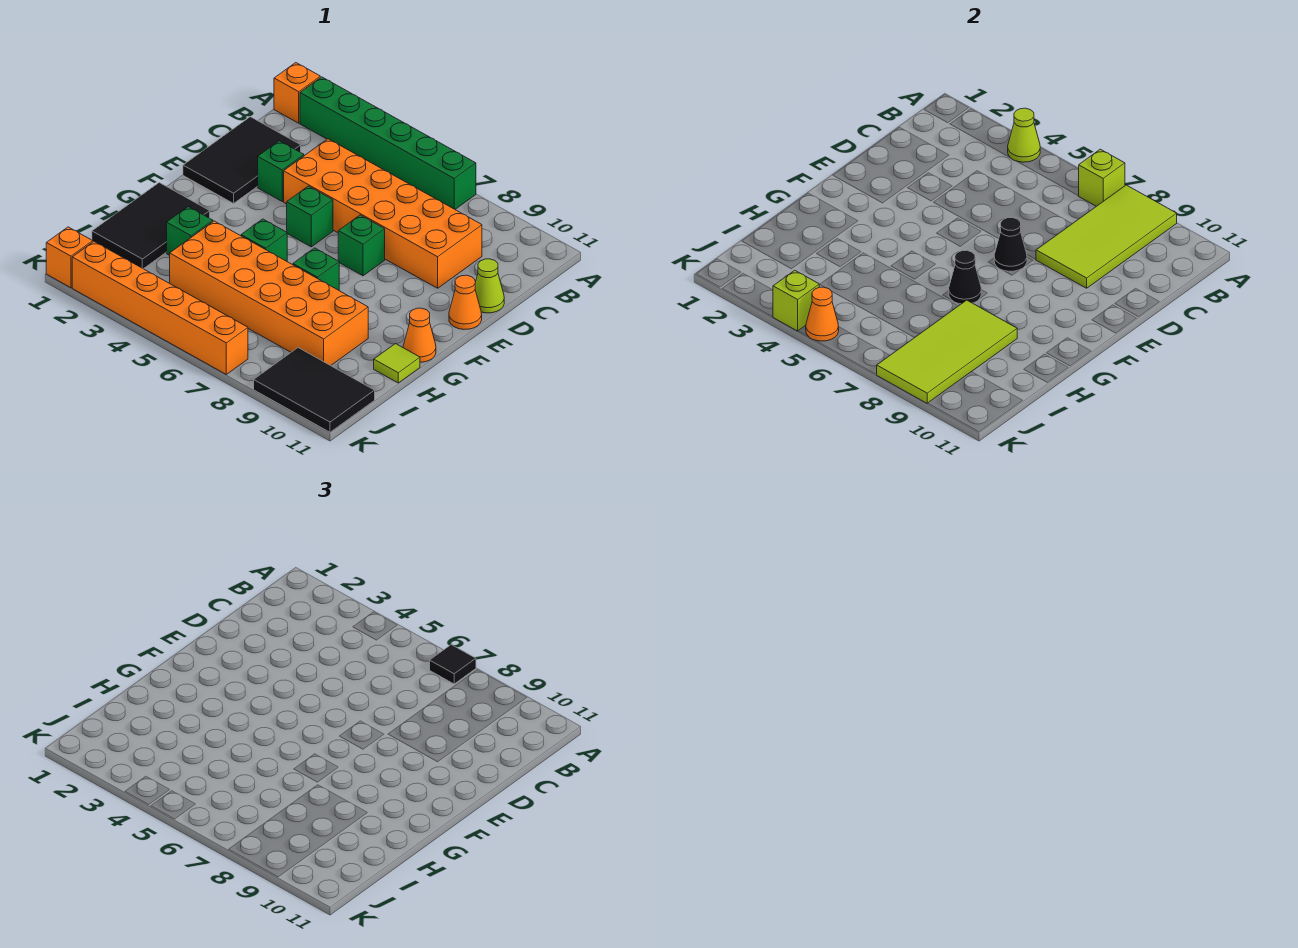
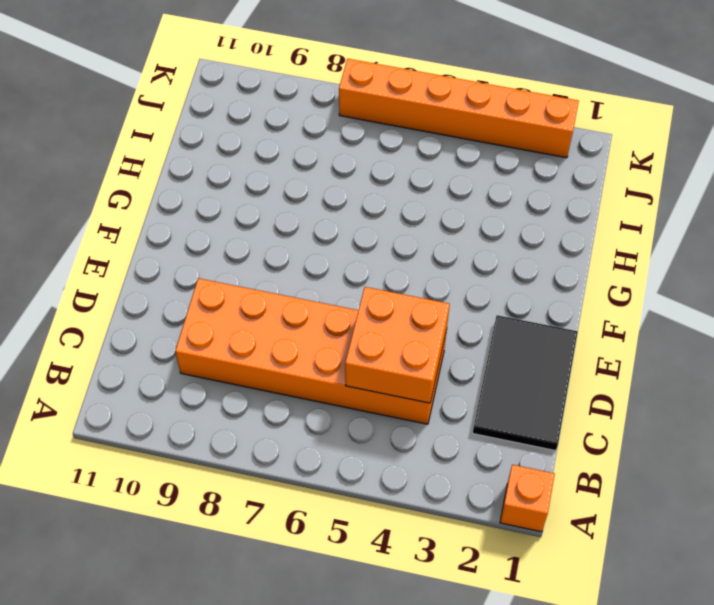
orange brick C4:D5 level 2 -> none
none -> green brick A2:A7 level 1
none -> green brick D3 level 1
none -> lime cone D11 level 1

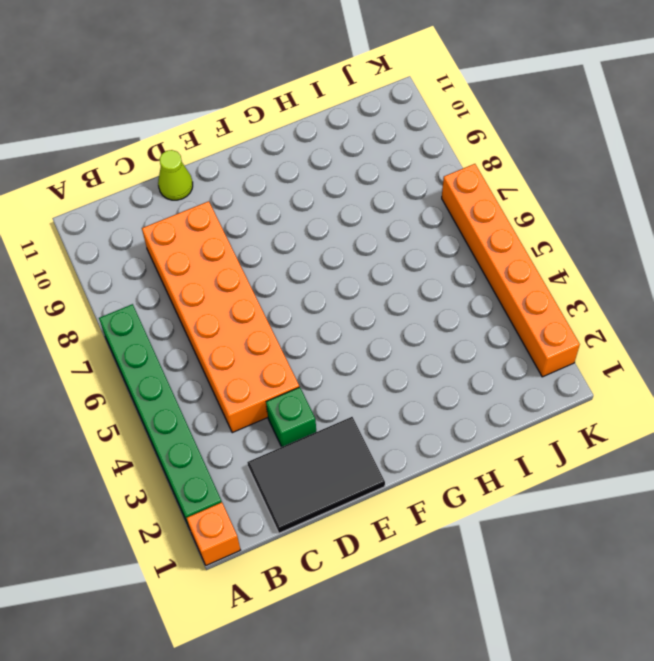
none -> green brick E5 level 1
none -> green brick E7 level 1
none -> orange cone E11 level 1

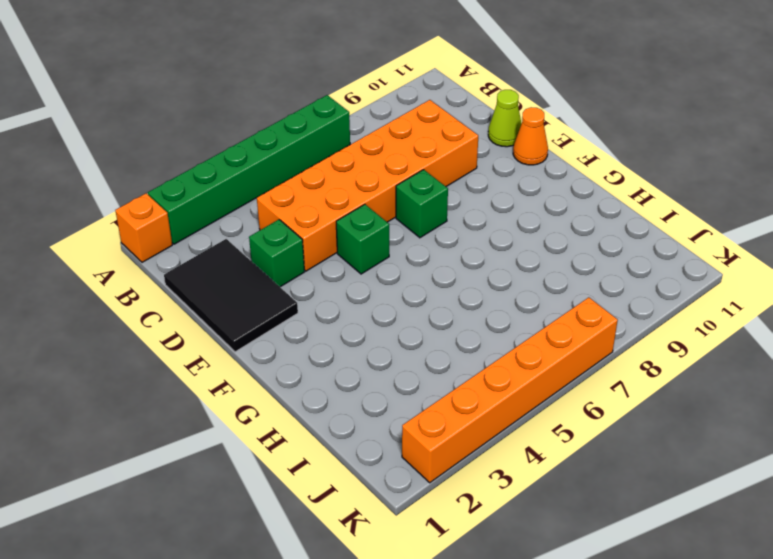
none -> black tile G1:I2 level 1
none -> green brick G5 level 1
none -> green brick G7 level 1

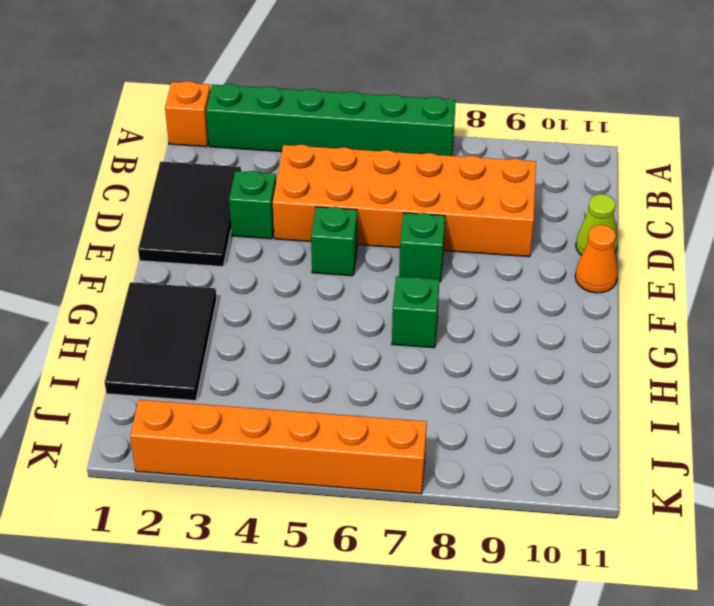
none -> green brick G5 level 1
none -> orange cone G11 level 1
none -> green brick H3 level 1

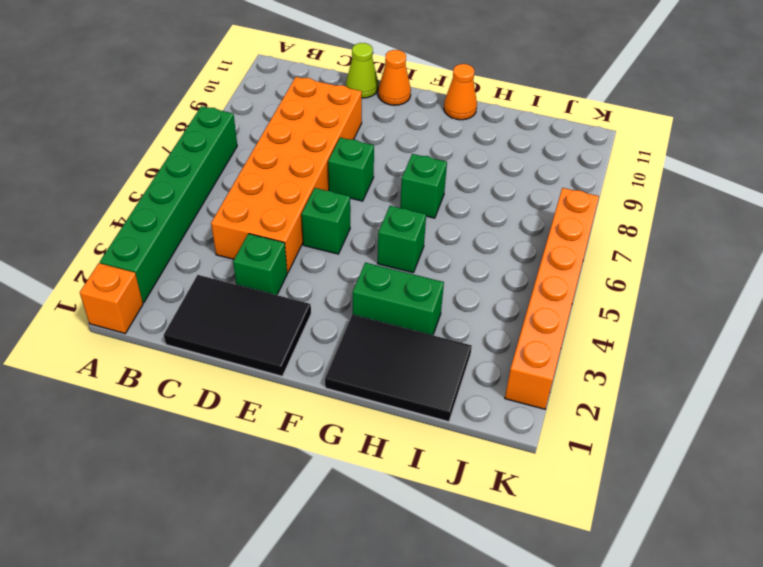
green brick G3:H3 level 1 -> green brick H3 level 1
none -> orange brick H4:I9 level 1
none -> lime tile H11 level 1
none -> black tile J9:K11 level 1

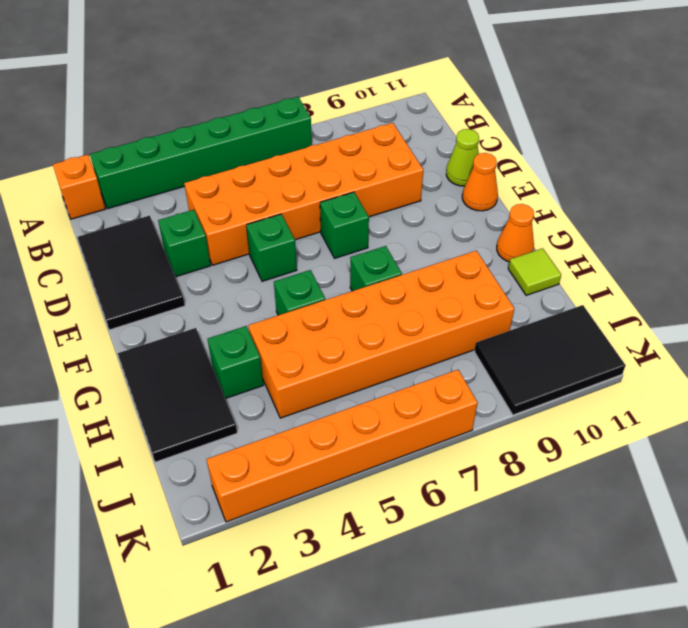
none -> orange brick K1 level 1
none -> lime cone A4 level 2
none -> lime brick A7 level 2

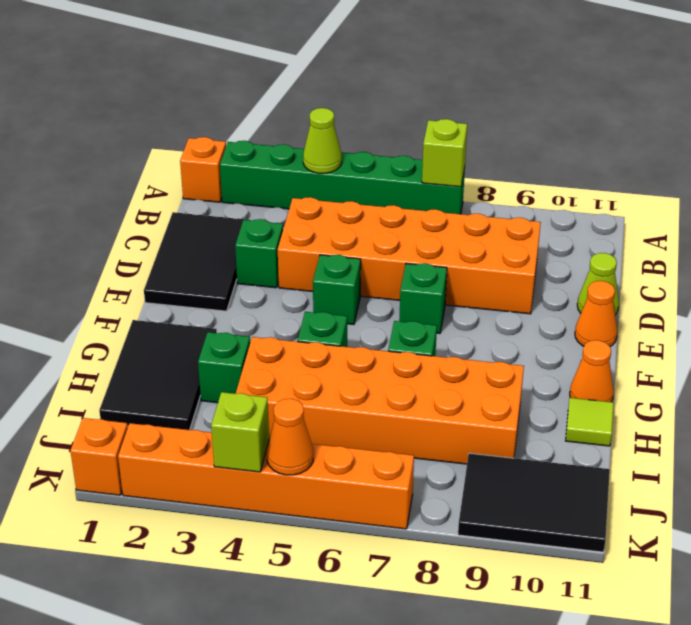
none -> lime tile A8:D9 level 2
none -> black cone E7 level 2
none -> black cone G7 level 2

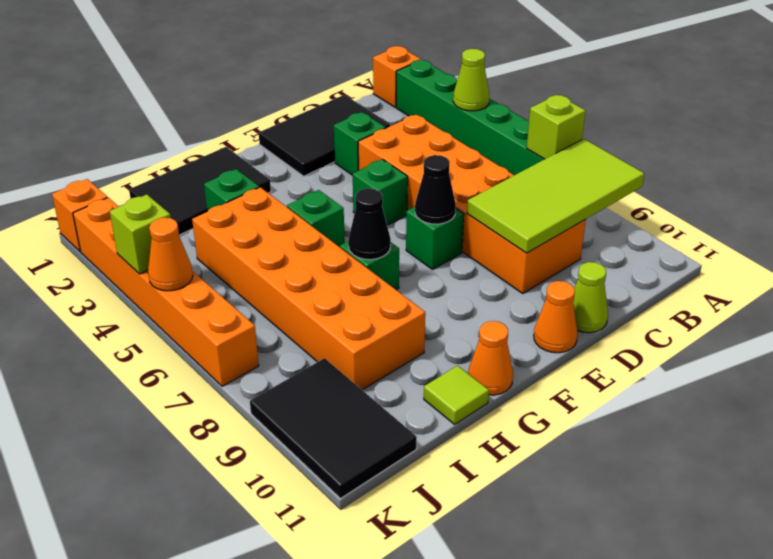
none -> lime tile H8:K9 level 2
none -> black tile A7 level 3

